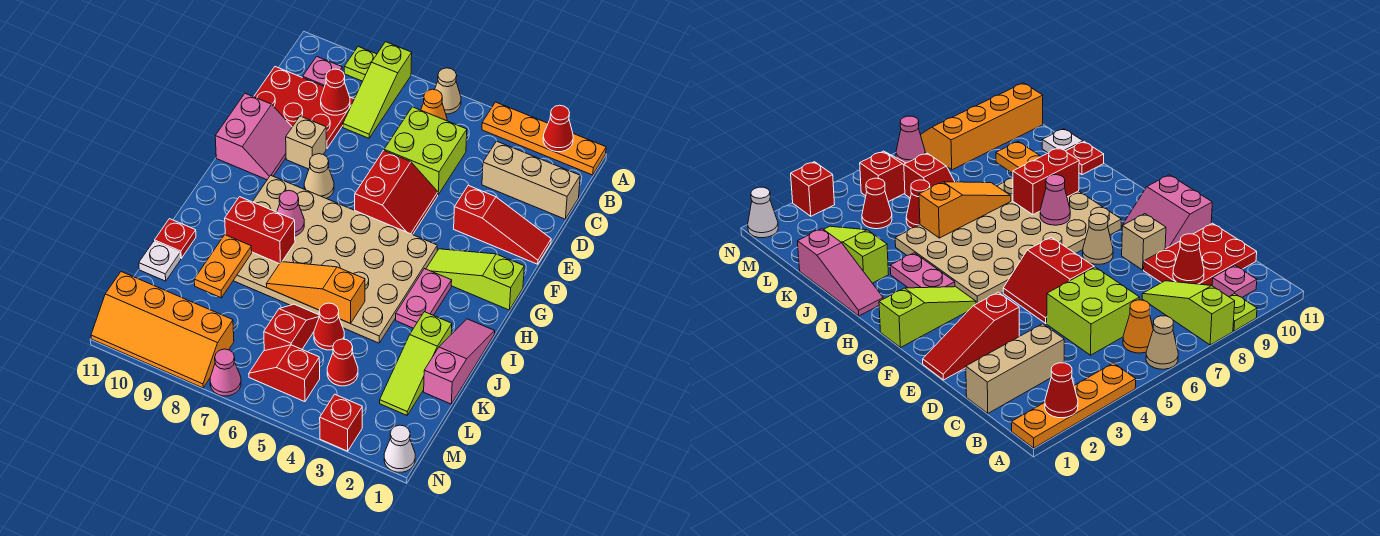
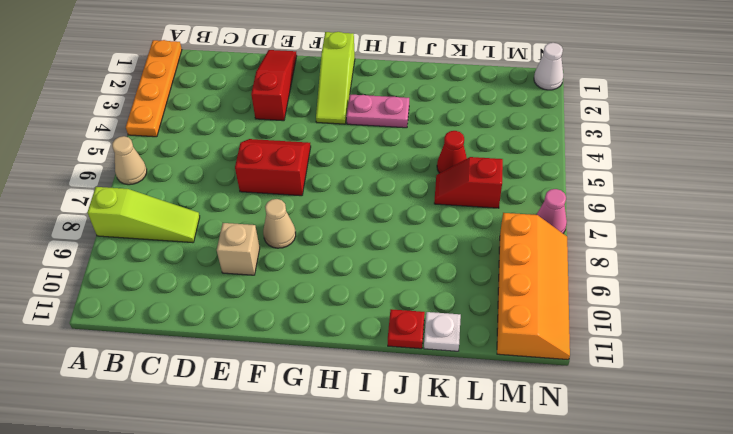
none -> lime plate A9 level 1
none -> orange cone B6 level 1
none -> pink plate B10 level 1
none -> tan brick C1:C3 level 1

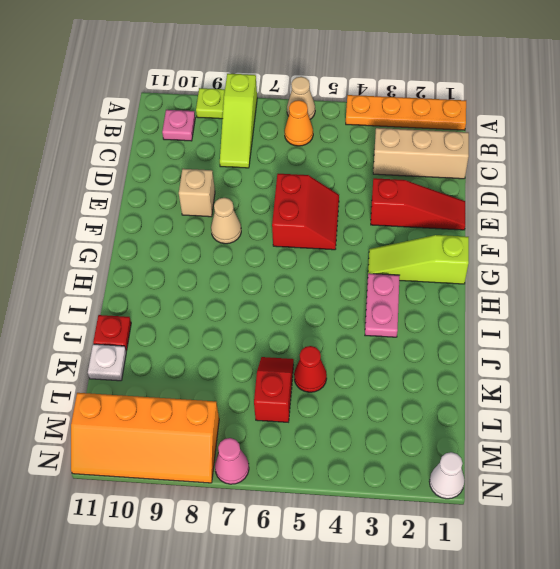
none -> lime brick C5:D6 level 1
none -> red plate C9:D11 level 1
none -> pink slope E10:F11 level 1 top 11
none -> tan plate G4:J9 level 1

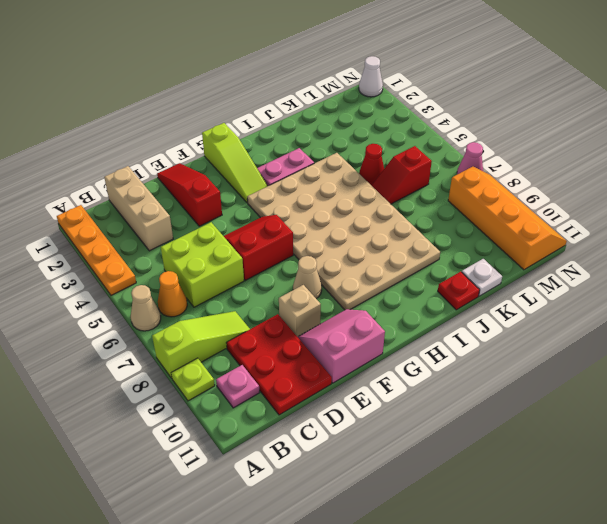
none -> pink slope I1:K1 level 1 top K
none -> lime slope J2:L2 level 1 top J
none -> red cone L4 level 1
none -> red slope M5:M6 level 1 top 5

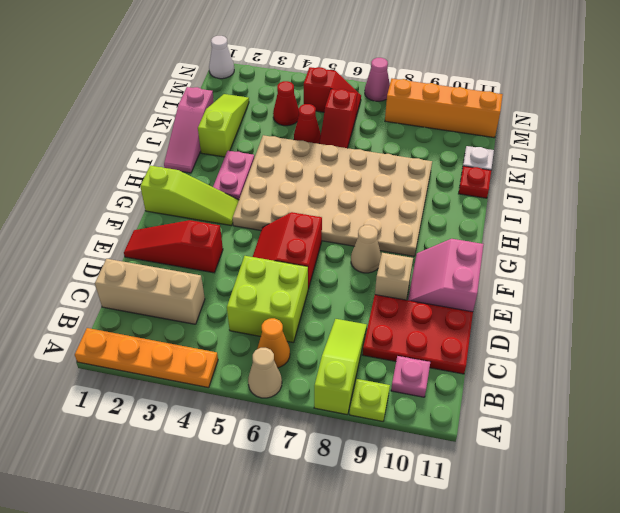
none -> red brick N3 level 1
none -> red cone A2 level 2
none -> red cone C9 level 2
none -> pink cone H8 level 2

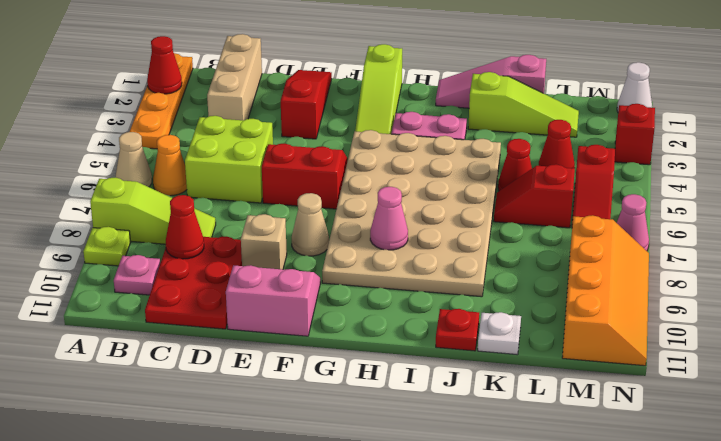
none -> red brick I8:I9 level 2
none -> orange slope J5:J7 level 2 top 5
none -> orange plate J9:K9 level 2

